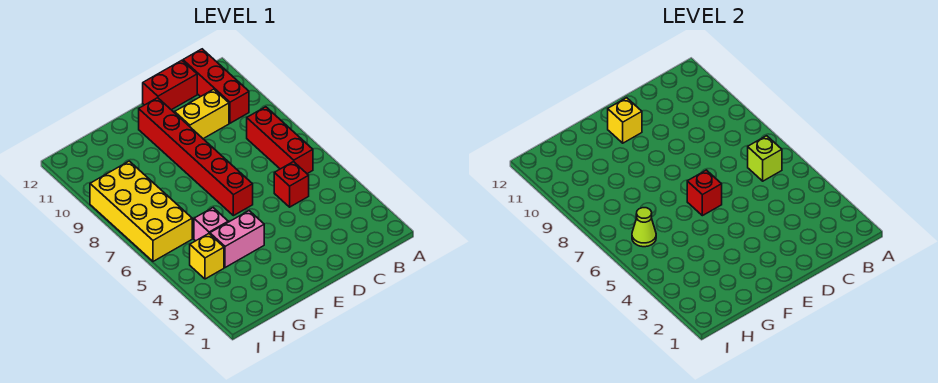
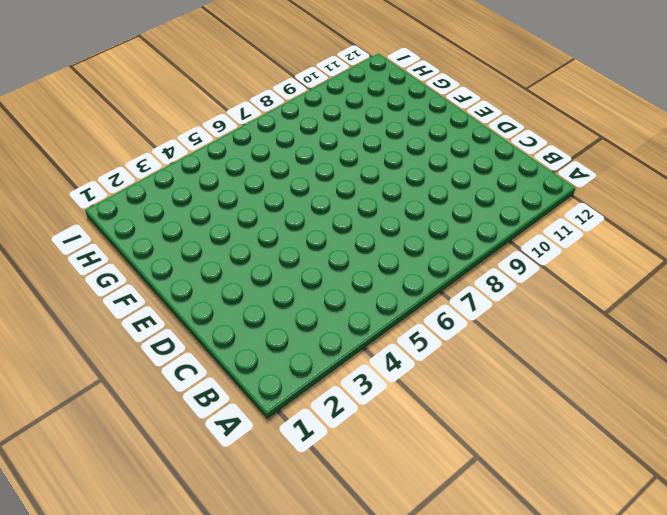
none -> red brick B6:B8 level 1
none -> red brick B10:B12 level 1
none -> red brick C5 level 1

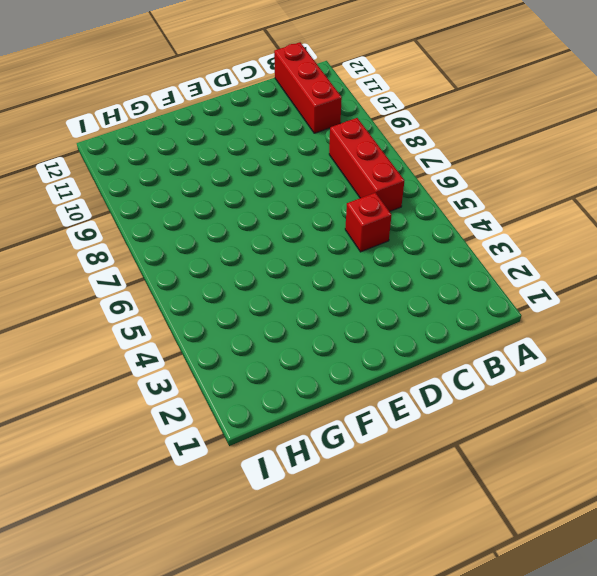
none -> yellow brick C10:D10 level 1
none -> red brick C12:D12 level 1
none -> red brick E6:E11 level 1

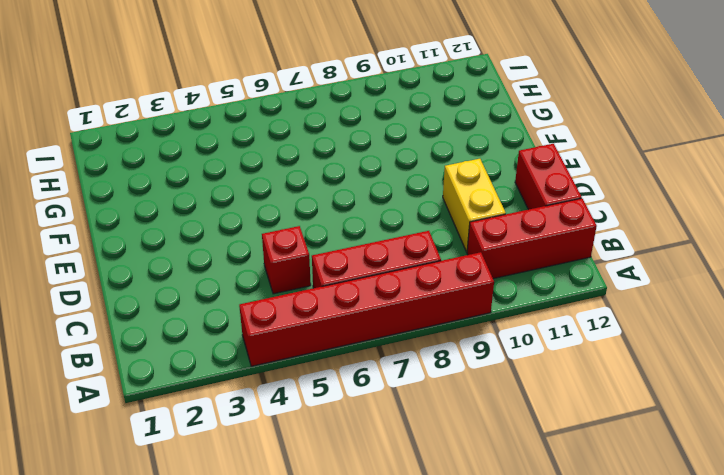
red brick A4:A9 level 1 -> red brick E6:E11 level 1
none -> pink brick F4:G4 level 1
none -> pink brick G5 level 1
none -> yellow brick H4 level 1

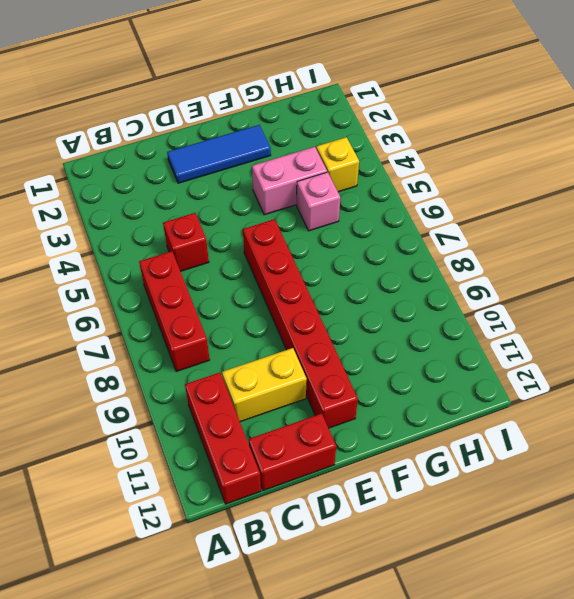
blue tile D2:F2 level 1 -> none
none -> yellow brick H6:I9 level 1
none -> lime brick B6 level 2
none -> red brick E6 level 2

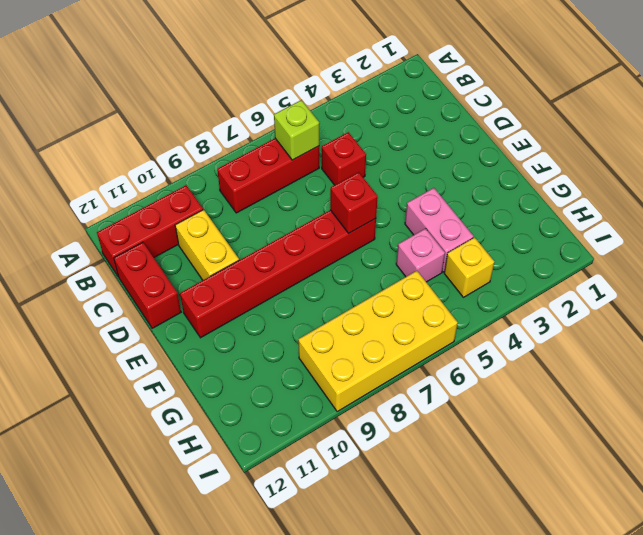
none -> yellow brick E11 level 2
none -> lime cone H6 level 2

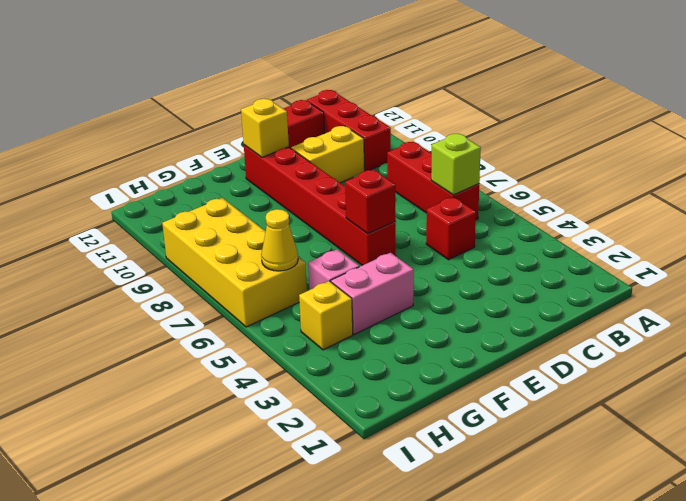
yellow cone H6 level 2 -> lime cone H6 level 2

